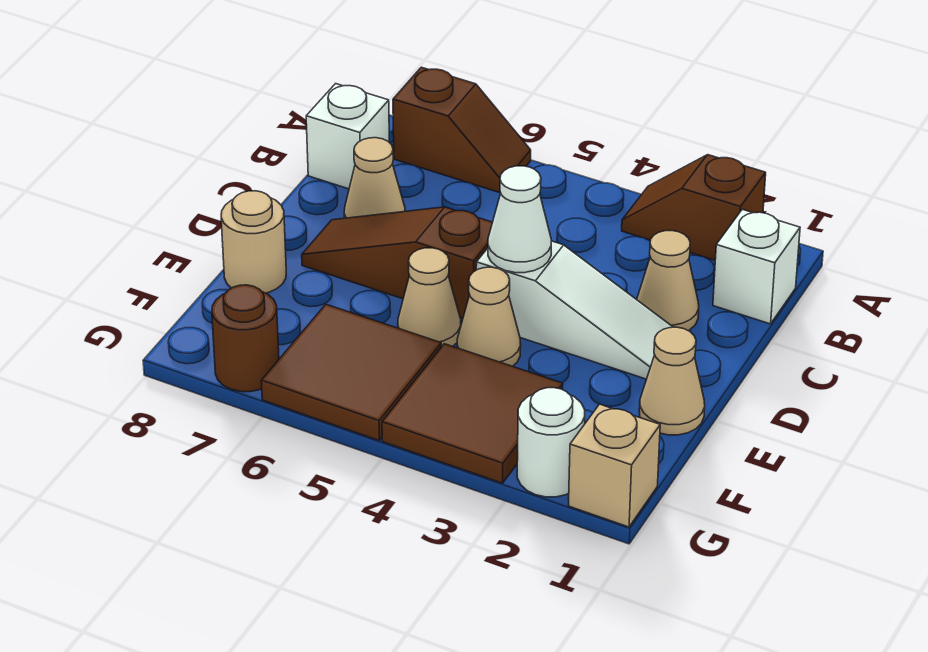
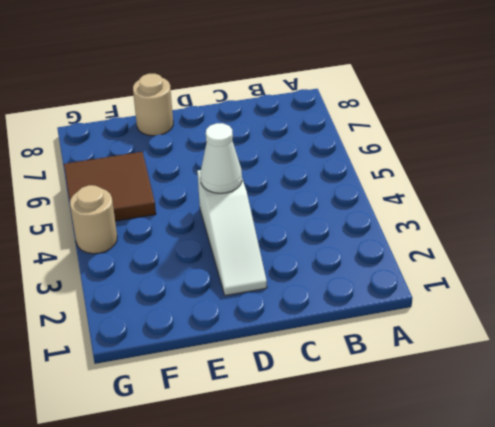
tan round brick G4 level 1 -> brown tile F3:G4 level 1
none -> brown slope A2:A3 level 1 top 2
none -> brown slope A6:A7 level 1 top 7
none -> white brick B1 level 1

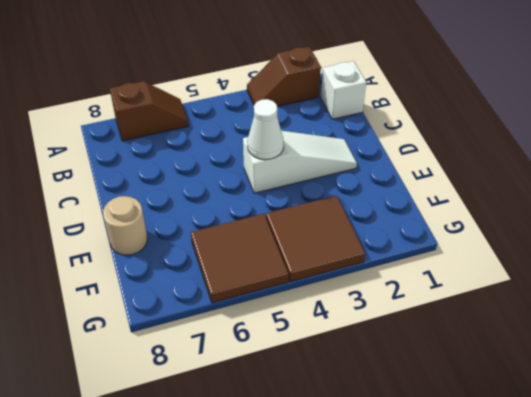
none -> white brick B8 level 1
none -> tan cone C2 level 1
none -> tan cone C7 level 1

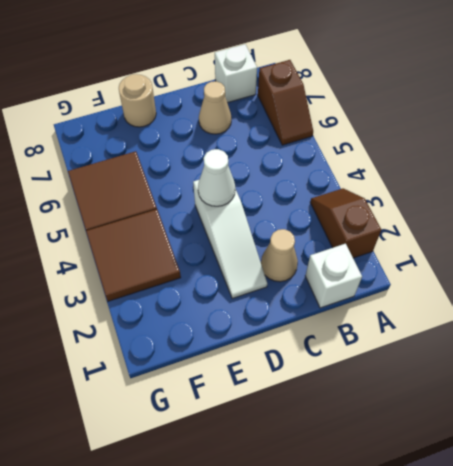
none -> brown slope D5:D7 level 1 top 5
none -> tan cone E1 level 1
none -> tan cone E4 level 1

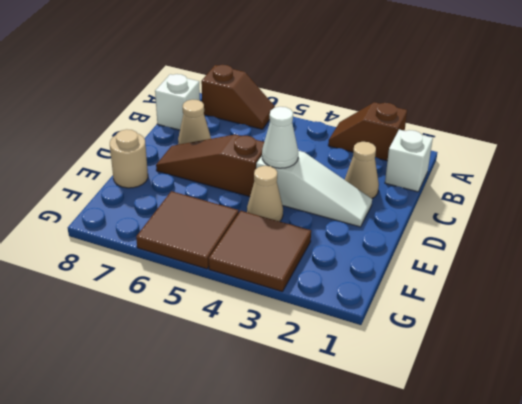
none -> tan cone E1 level 1
none -> tan cone E5 level 1
none -> tan brick G1 level 1

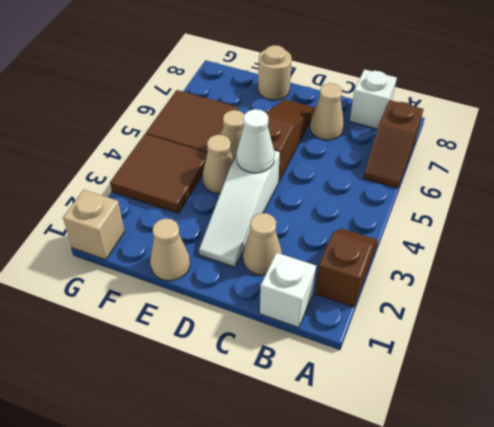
none -> white round brick G2 level 1
none -> brown round brick G7 level 1

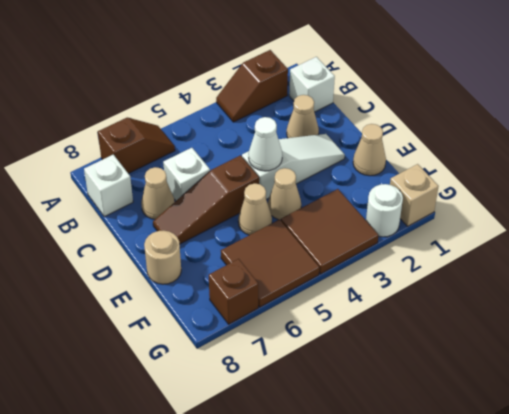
white brick C6 level 1 -> none
brown brick G7 level 1 -> brown round brick G7 level 1

